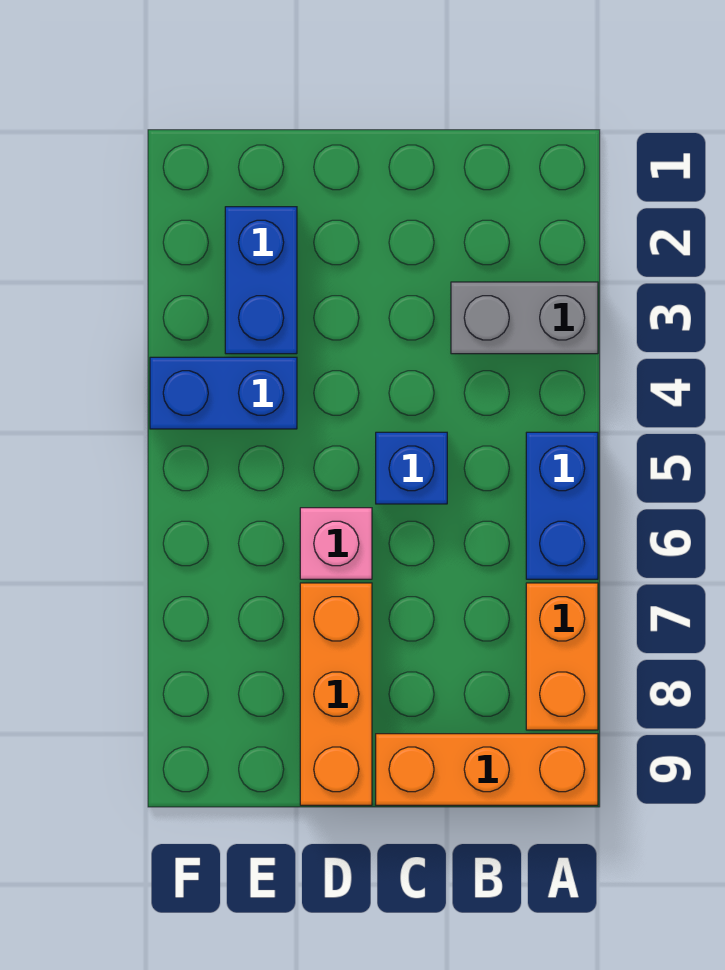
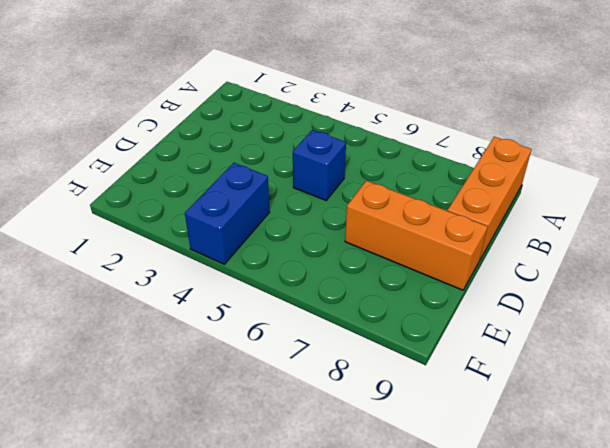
none -> grey brick A3:B3 level 1
none -> blue brick A5:A6 level 1

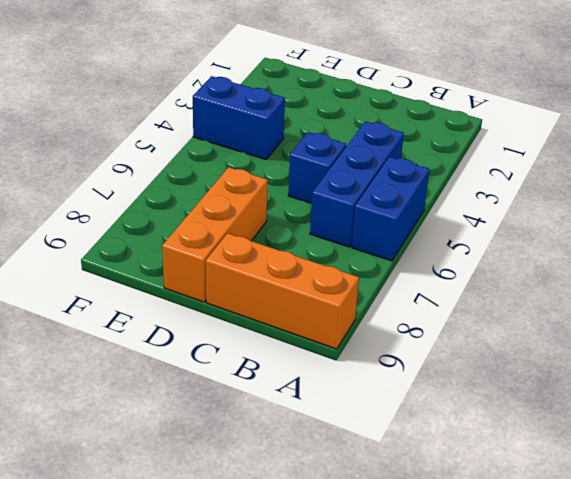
blue brick B4:B6 level 1 -> none
none -> grey brick A3:B3 level 1
none -> orange brick A7:A8 level 1

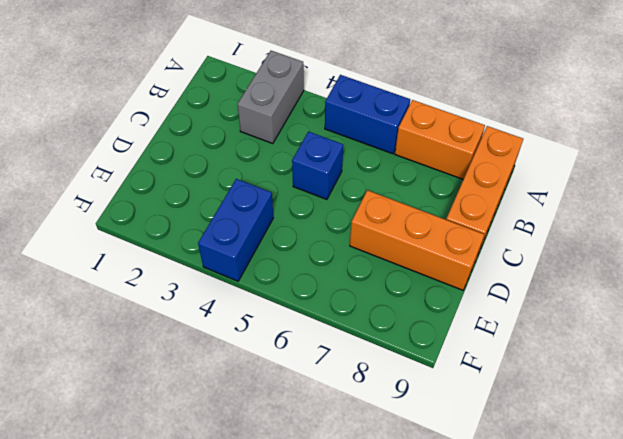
none -> pink brick D6 level 1
none -> blue brick E2:E3 level 1

